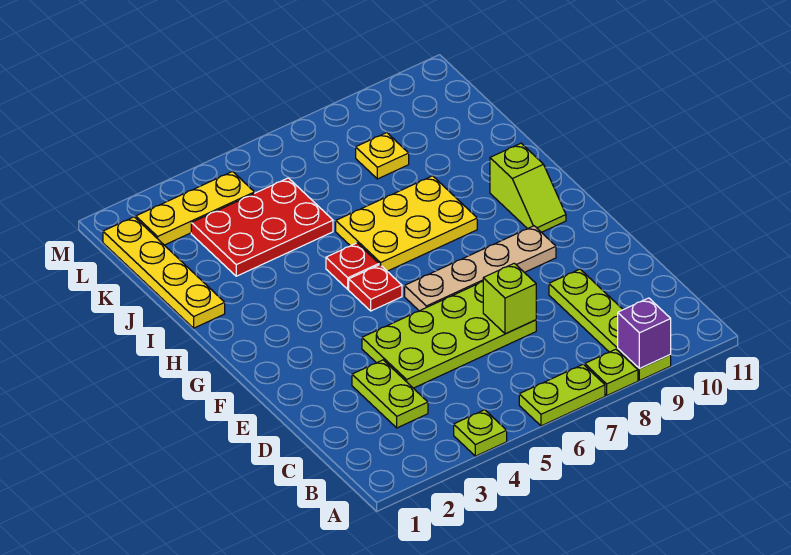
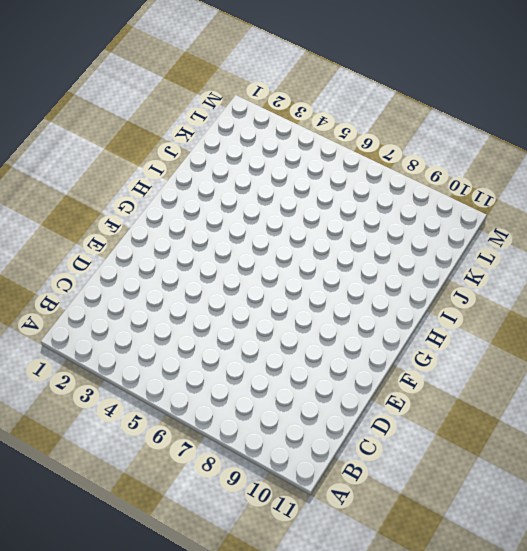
none -> lime plate A4 level 1
none -> lime plate A6:A7 level 1
none -> lime plate A8 level 1

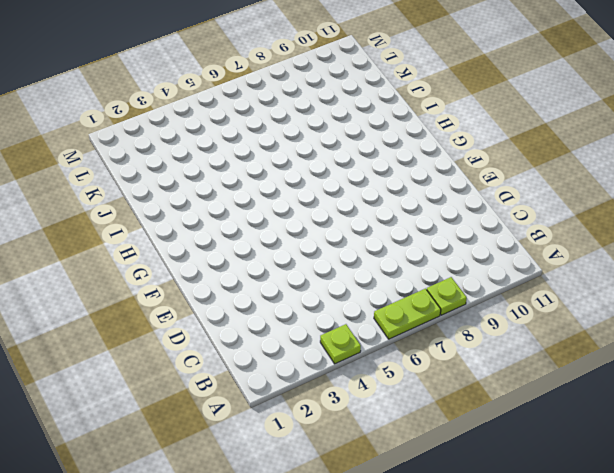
none -> lime plate A9:D9 level 1
none -> lime plate C3:D3 level 1
none -> lime plate D4:E7 level 1

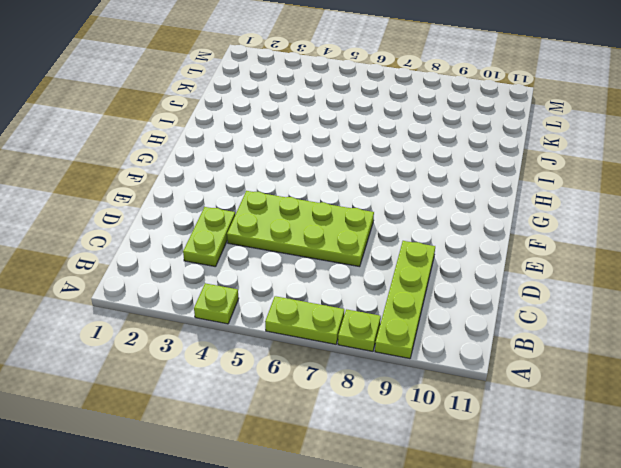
none -> tan plate F6:F9 level 1
none -> red plate G5 level 1
none -> lime slope G10:H10 level 1 top H

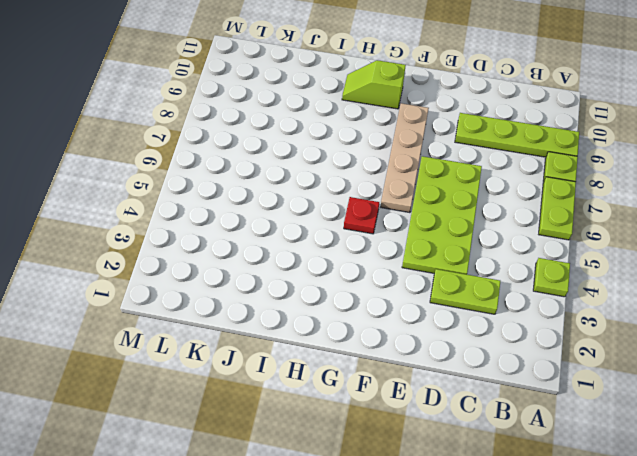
lime slope G10:H10 level 1 top G -> lime slope G10:H10 level 1 top H
none -> red plate H5 level 1
none -> yellow plate H6:I8 level 1
none -> yellow plate I1:L1 level 1

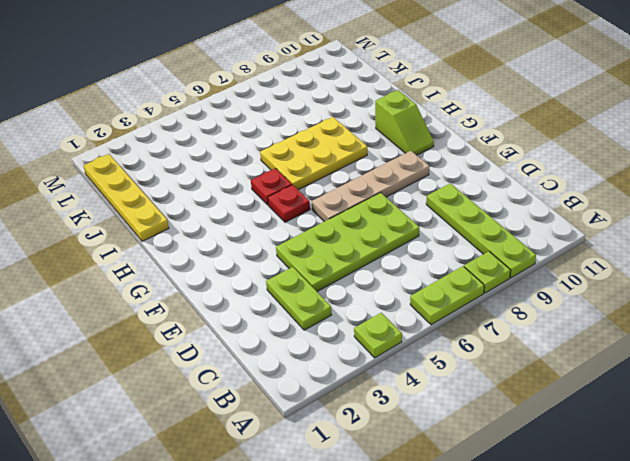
none -> red plate J3:K5 level 1
none -> yellow plate K8 level 1
none -> yellow plate L2:L4 level 1

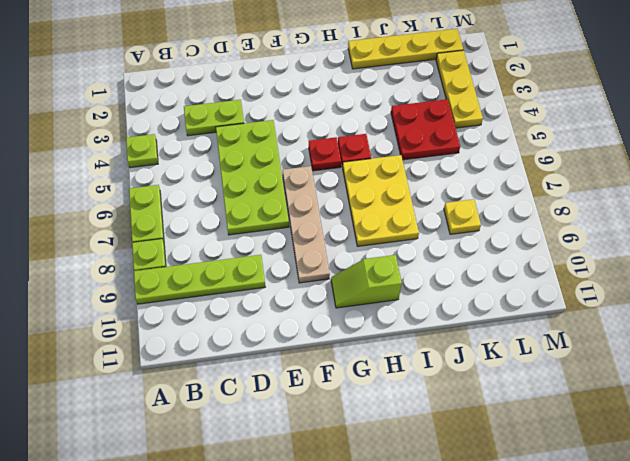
red plate J4:K5 level 1 -> red plate J3:K5 level 1
none -> purple brick A9 level 2
none -> lime brick D7 level 2

